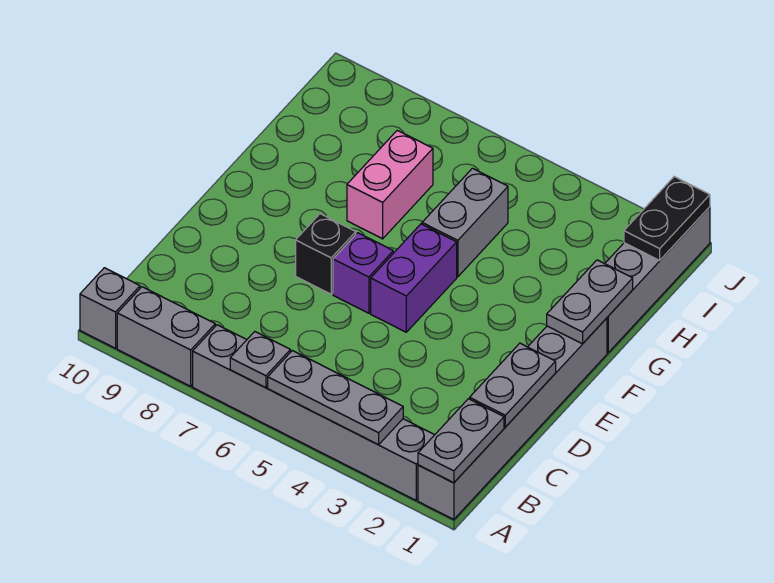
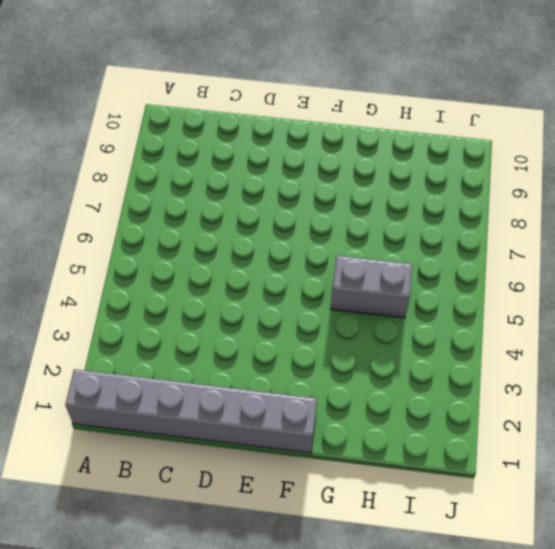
none -> grey brick A2:A7 level 1
none -> grey brick A8:A9 level 1
none -> grey brick A10 level 1

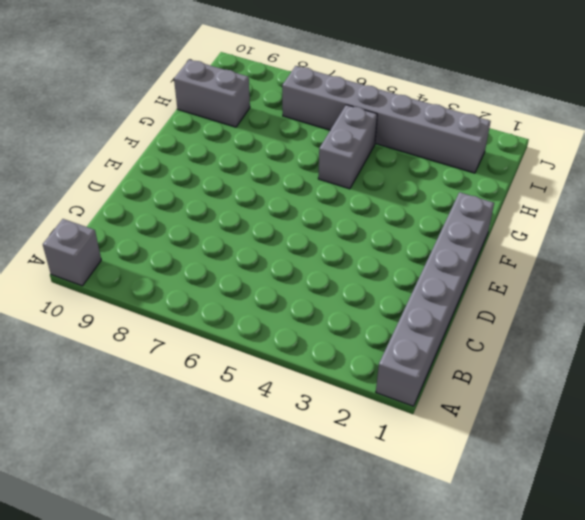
grey brick H9:H10 level 1 -> grey brick A8:A9 level 1
grey brick I2:I7 level 1 -> grey brick A2:A7 level 1
none -> purple brick E5:F5 level 1
none -> purple brick E6 level 1
none -> black brick E7 level 1

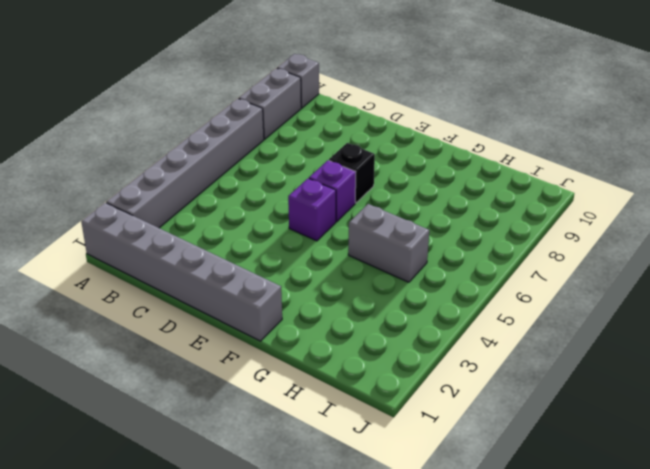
purple brick E5 level 1 -> purple brick E5:F5 level 1
none -> grey brick G1:J1 level 1
none -> pink brick G7:H7 level 1
none -> grey plate A1:B1 level 2

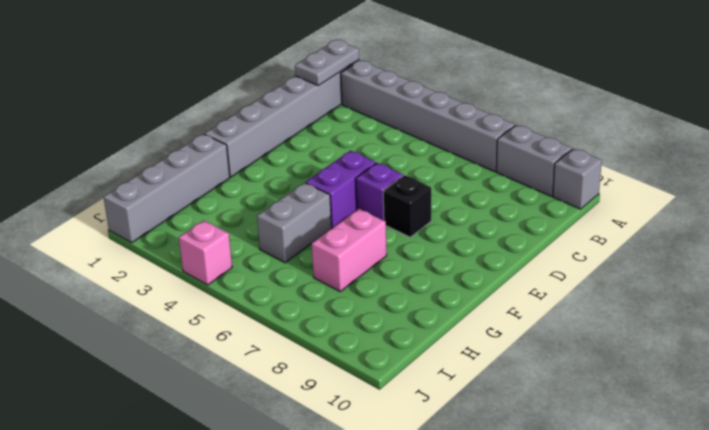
pink brick J4 level 1 -> none
none -> grey plate A3:A5 level 2
none -> grey plate A6 level 2
none -> grey plate C1:D1 level 2

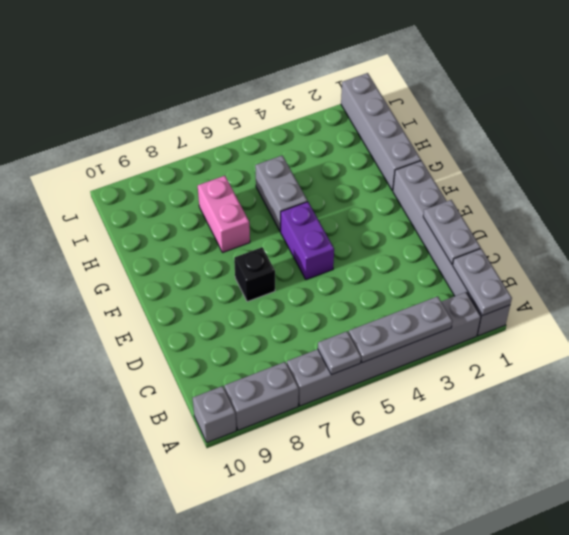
none -> purple brick E6 level 1
none -> grey plate F1:G1 level 2
none -> black plate I1:J1 level 2

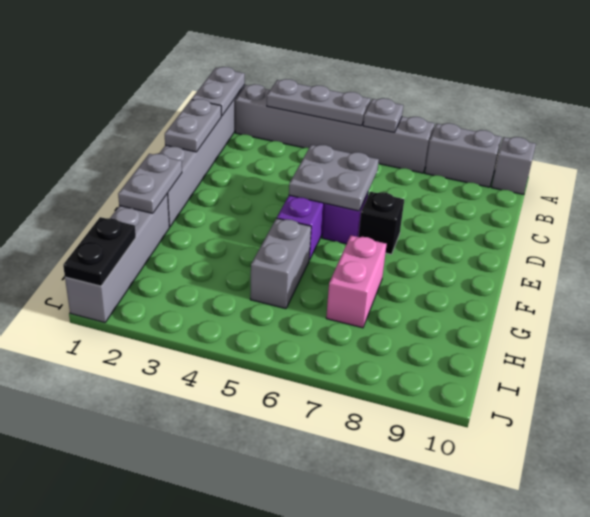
grey plate D5:E6 level 2 -> none

